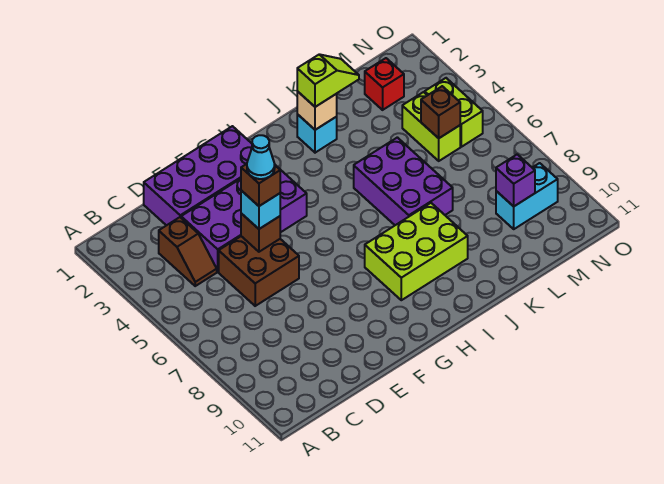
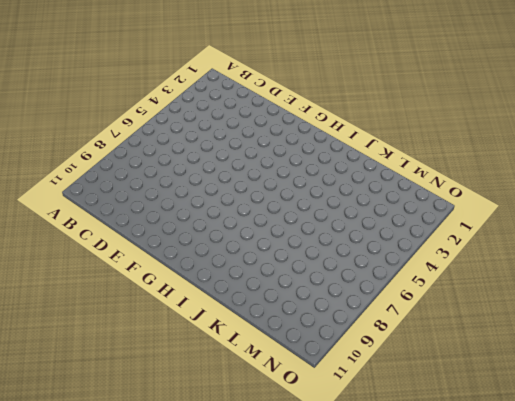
none -> brown slope C3:C4 level 1 top 3
none -> purple brick D1:G2 level 1
none -> purple brick D3:G4 level 1

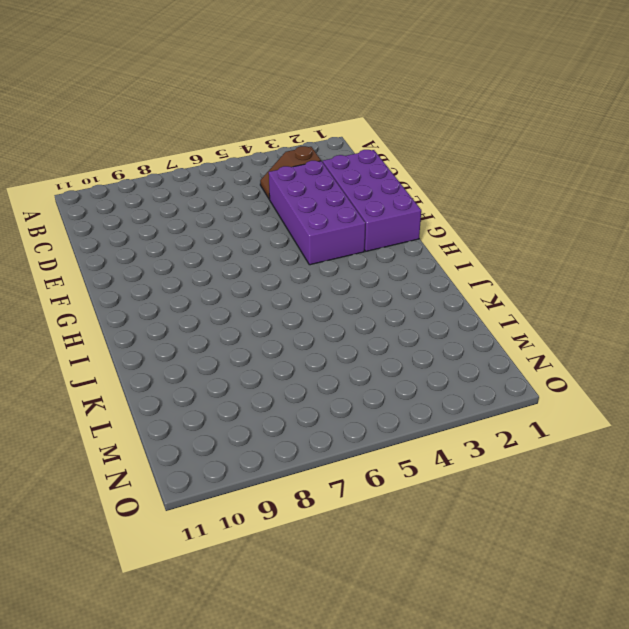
none -> brown brick D5:E6 level 1
none -> lime brick H8:J9 level 1
none -> cyan brick J2 level 1

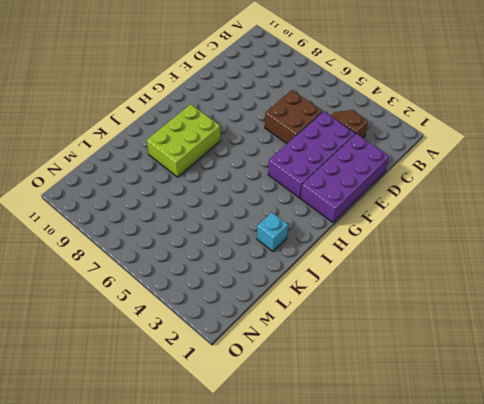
none -> purple brick J5:K7 level 1
none -> red brick M2 level 1
none -> lime brick M4:M5 level 1

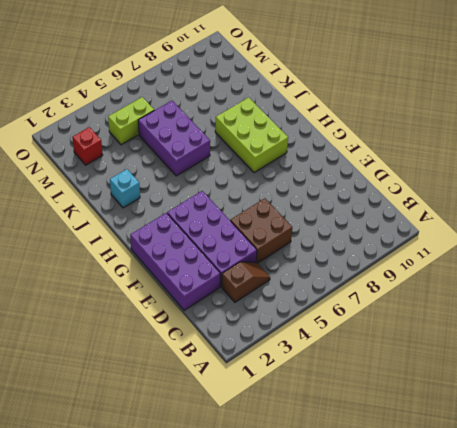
purple brick J5:L6 level 1 -> purple brick J5:K7 level 1
none -> cyan brick M9:N9 level 1
none -> lime brick N4:N5 level 1
none -> brown brick E5 level 2

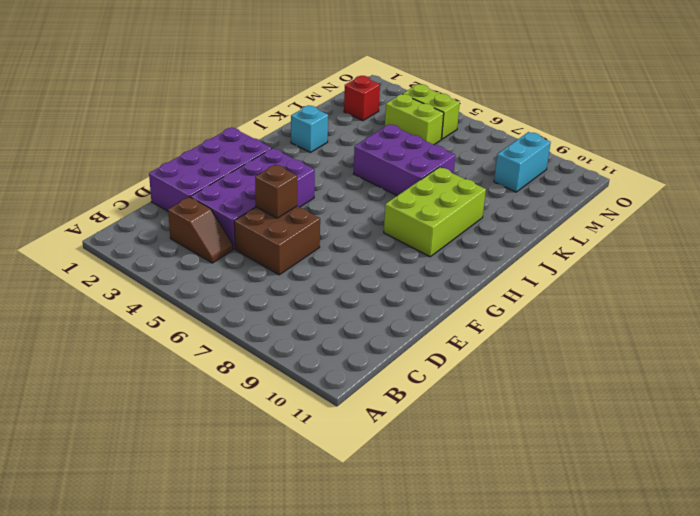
none -> tan brick J2 level 2
none -> brown brick M5 level 2
none -> purple brick M9 level 2

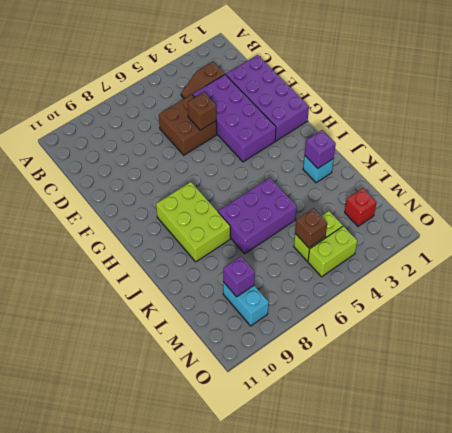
purple brick J2 level 2 -> tan brick J2 level 2
none -> cyan brick E5 level 3
none -> lime slope J2:K2 level 3 top J
none -> brown brick E5 level 4

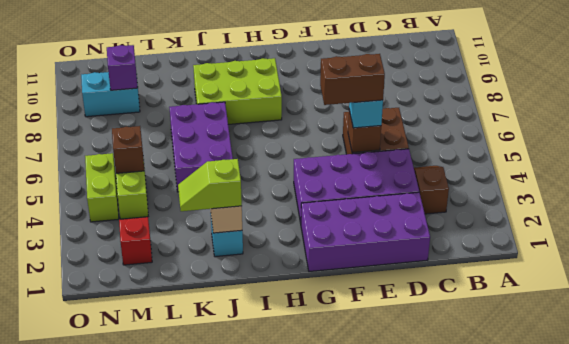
brown brick E5:F5 level 4 -> brown brick E5 level 4
none -> cyan cone E5 level 5

